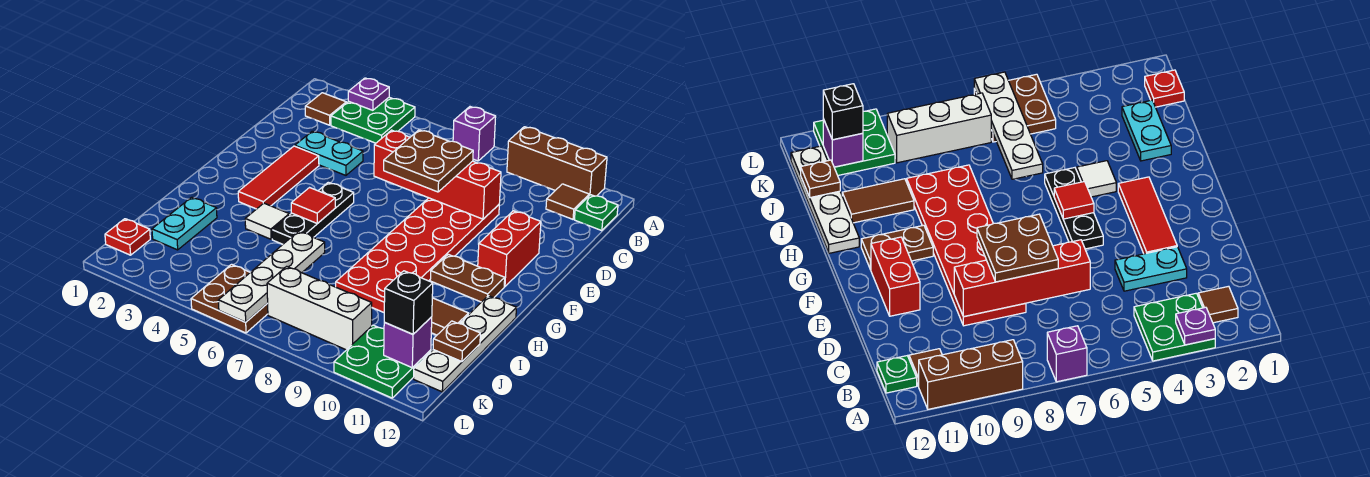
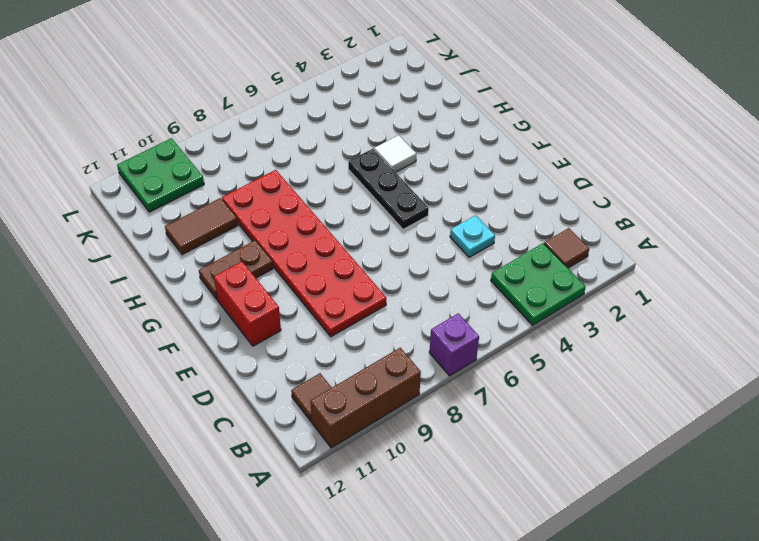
cyan plate D4 level 1 -> cyan plate D3:D4 level 1
none -> green plate B12 level 1
none -> red tile E3:G3 level 1
none -> white plate H12:K12 level 1

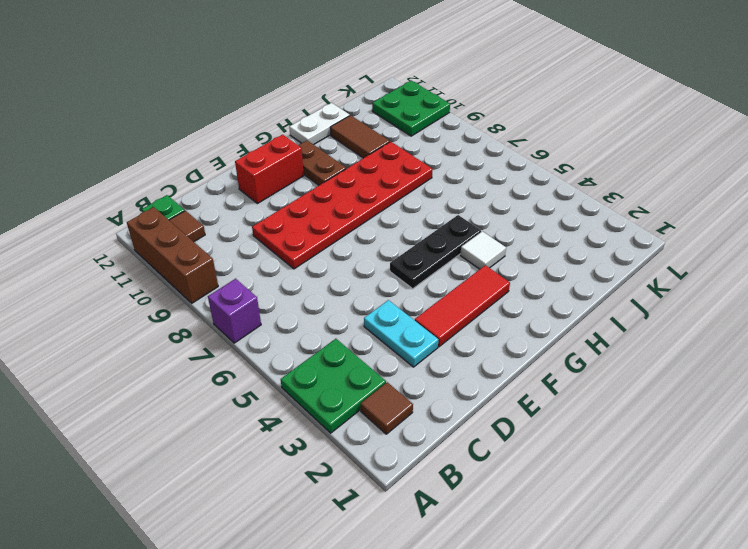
white plate H12:I12 level 1 -> white plate H12:K12 level 1
none -> cyan plate I2:J2 level 1
none -> red plate K1 level 1
none -> brown plate K5:L6 level 1

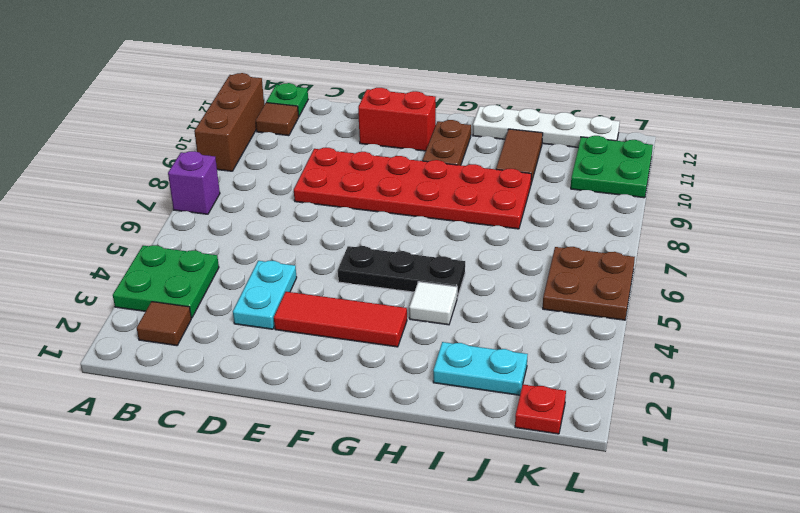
none -> white brick K7:K9 level 1
none -> purple plate A3 level 2
none -> red brick D6:D9 level 2

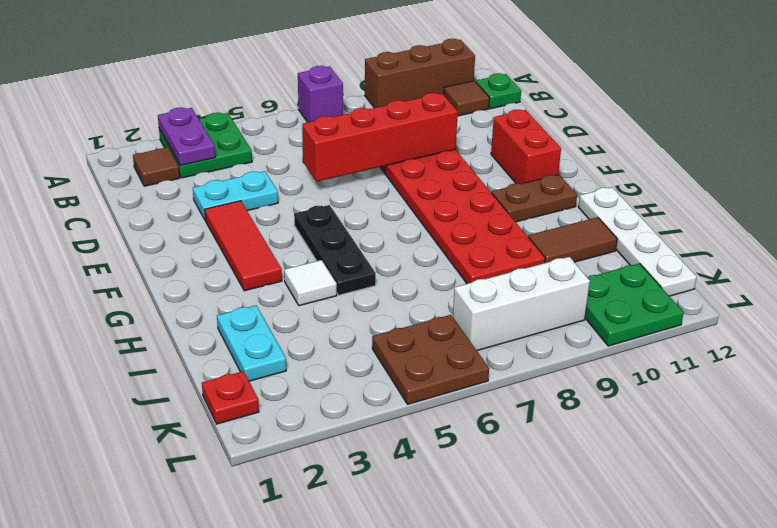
purple plate A3:B3 level 2 -> purple plate A3 level 2
none -> red tile G5 level 2
none -> white plate I6:L6 level 2
none -> brown plate J12 level 2

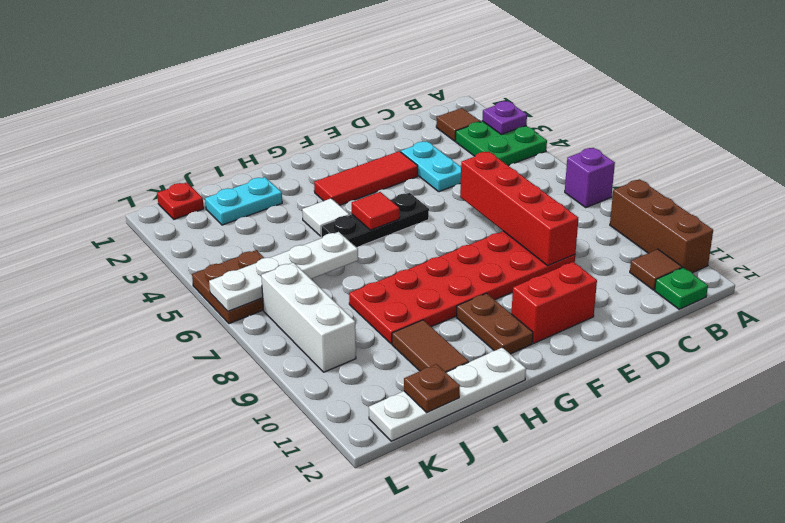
none -> green plate K10:L11 level 1
none -> purple brick K11 level 2
none -> brown plate D7:E8 level 3

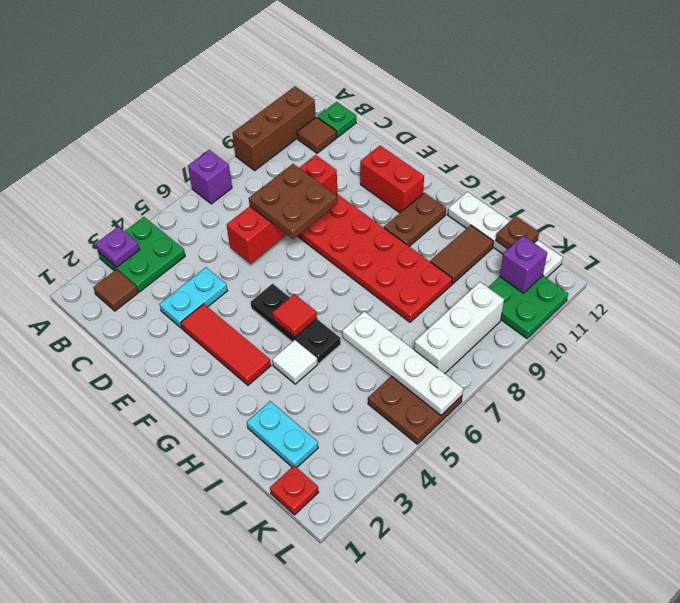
none -> black brick K11 level 3

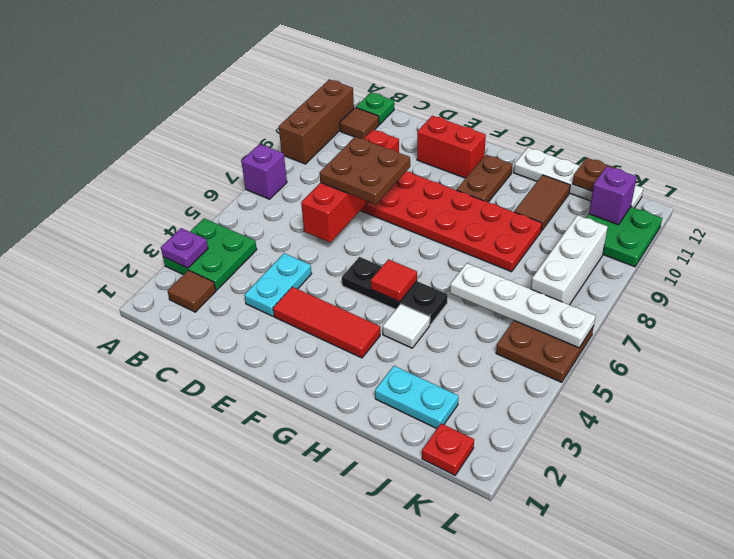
none -> black brick K11 level 3

